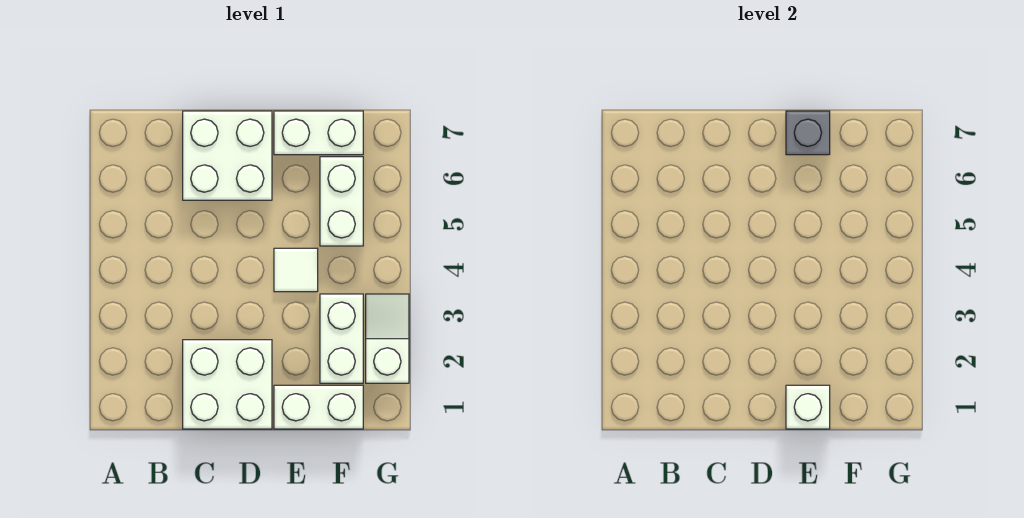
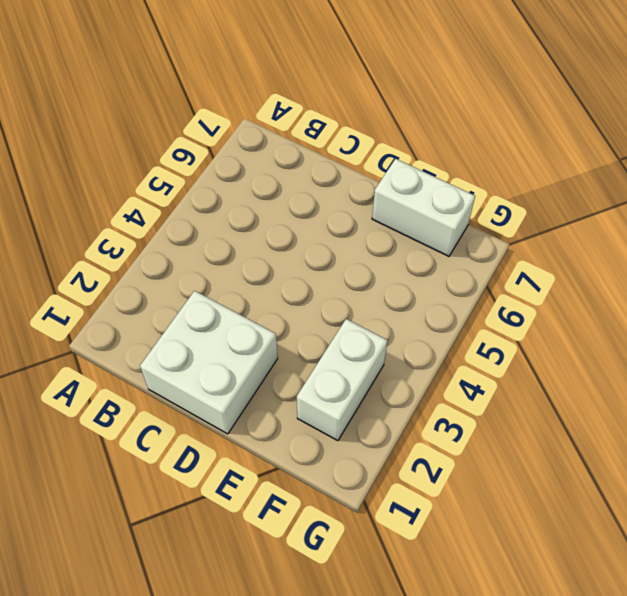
none -> white brick C6:D7 level 1
none -> white brick E1:F1 level 1

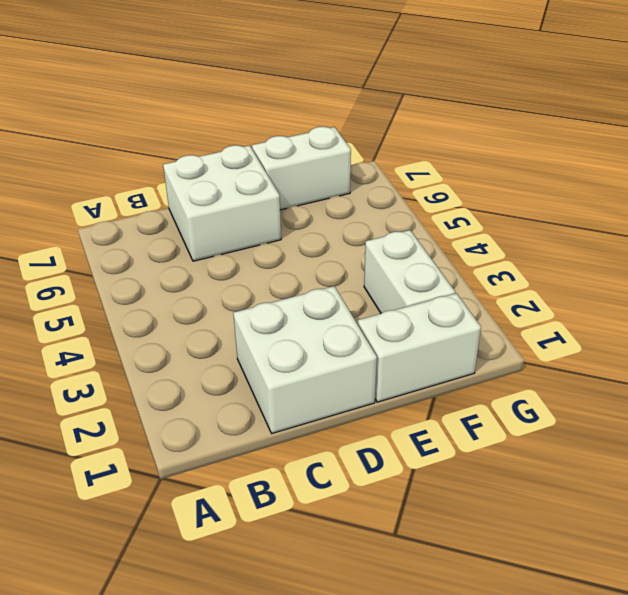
none -> white tile E4 level 1
none -> white brick F5:F6 level 1

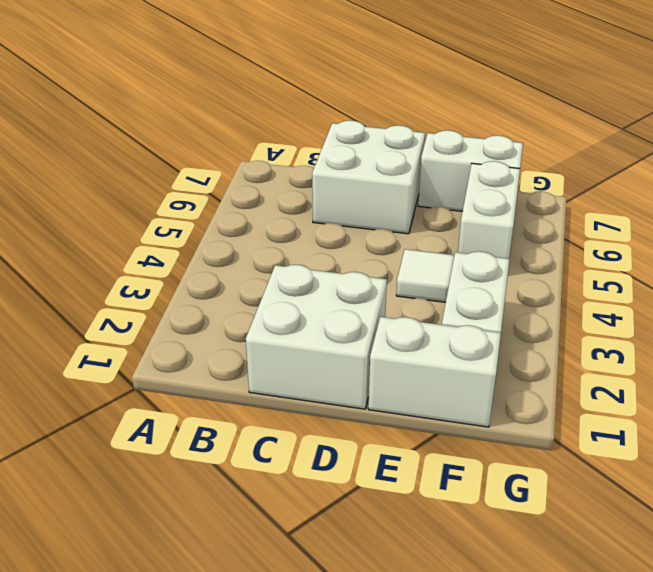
none -> white slope G2:G3 level 1 top 2
none -> white brick E1 level 2

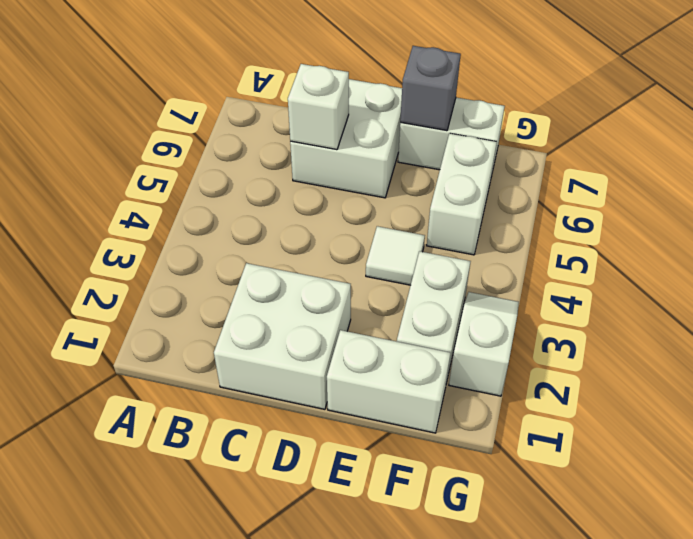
white brick C6 level 2 -> white brick E1 level 2

